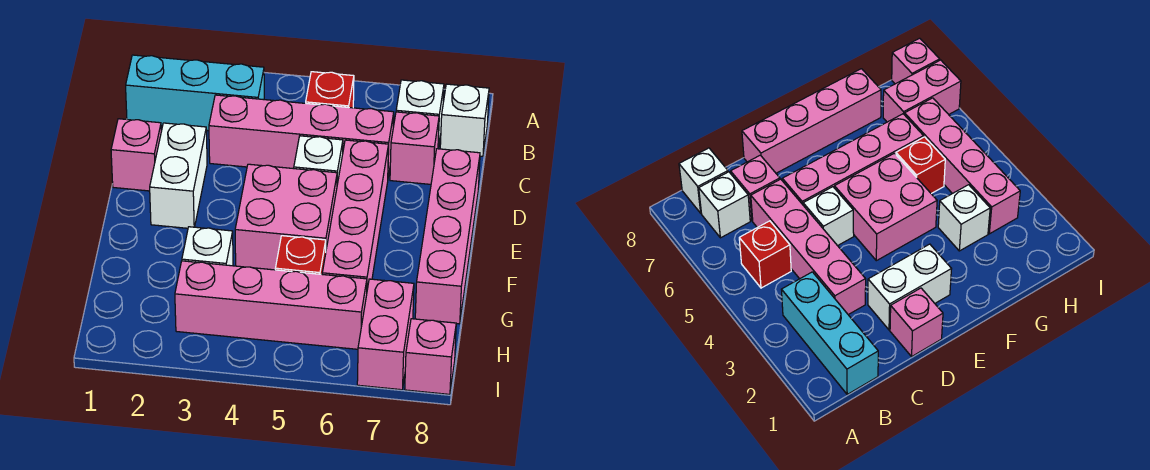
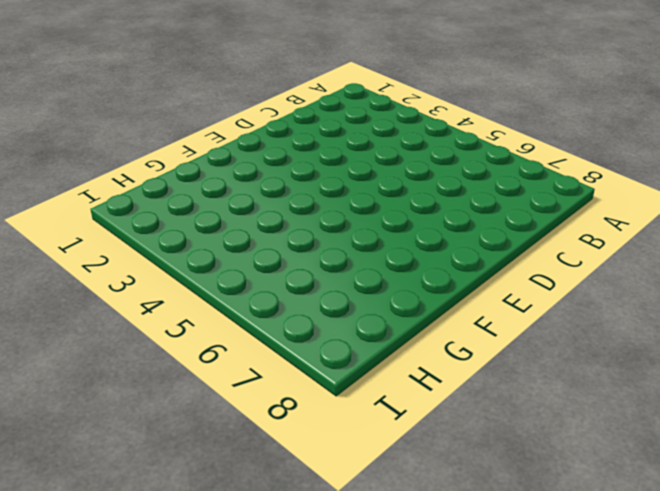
none -> cyan brick B1:B3 level 1
none -> red brick B5 level 1
none -> white brick B7 level 1

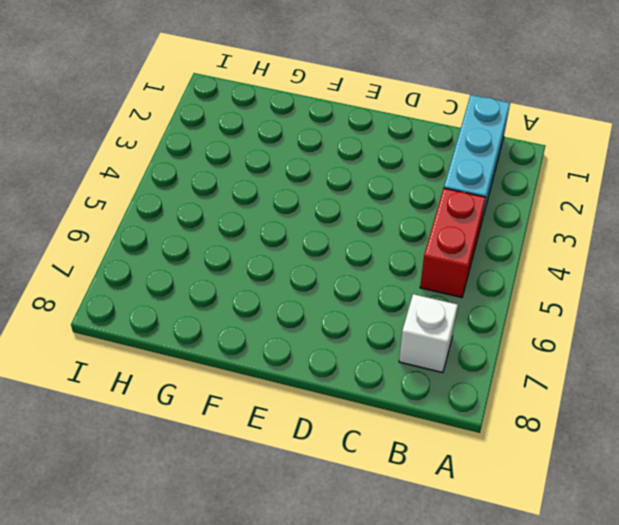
red brick B4:B5 level 1 -> red brick B5 level 1
none -> white brick B8 level 1
none -> pink brick C3:C6 level 1
none -> pink brick C7 level 1

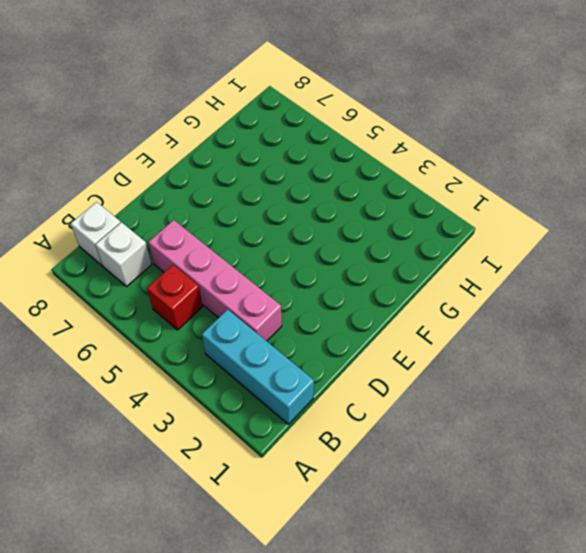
none -> pink brick C7 level 1
none -> pink brick D1 level 1
none -> white brick D2:E2 level 1

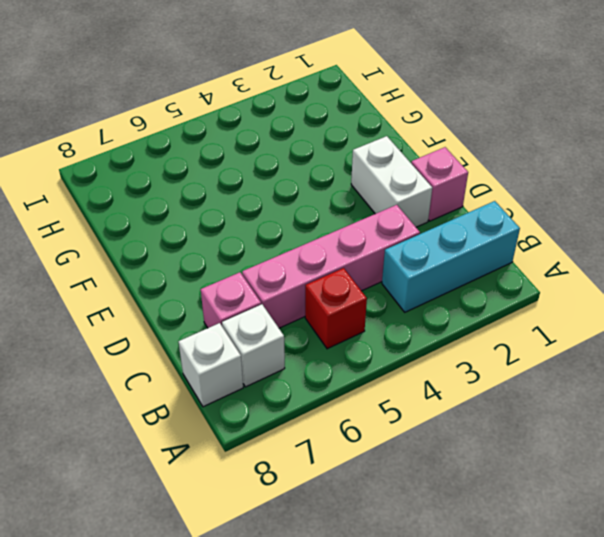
none -> white brick D5 level 1
none -> pink brick D6:G6 level 1
none -> pink brick D8:G8 level 1

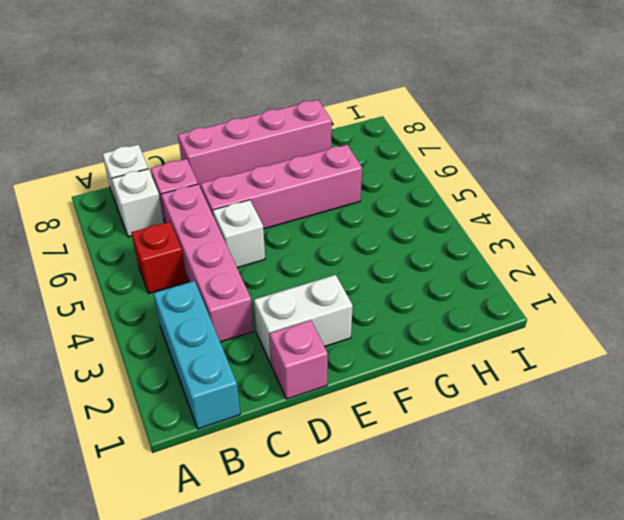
none -> pink brick E4:F5 level 1
none -> white brick G3 level 1
none -> red brick G5 level 1

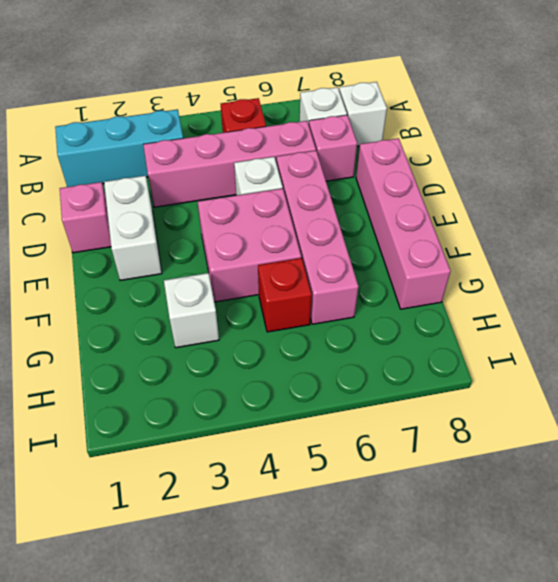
none -> pink brick H3:H6 level 1
none -> pink brick H7:I7 level 1
none -> pink brick I8 level 1

